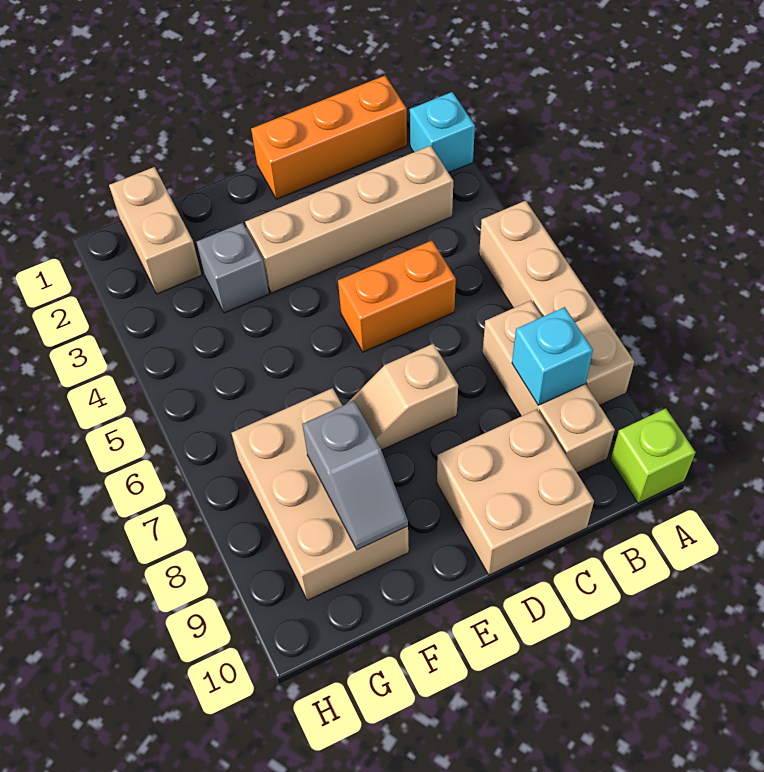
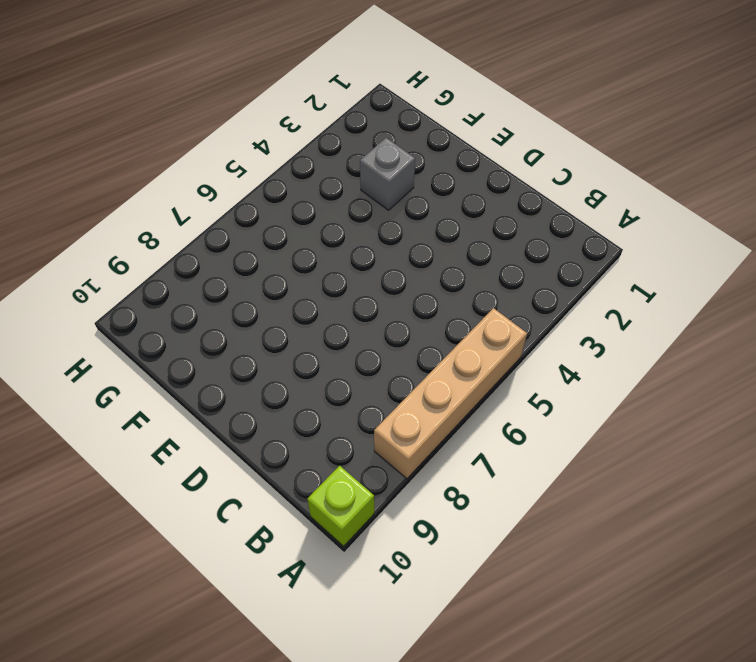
none -> cyan brick A2 level 1
none -> orange brick B1:D1 level 1
none -> tan brick B3:E3 level 1

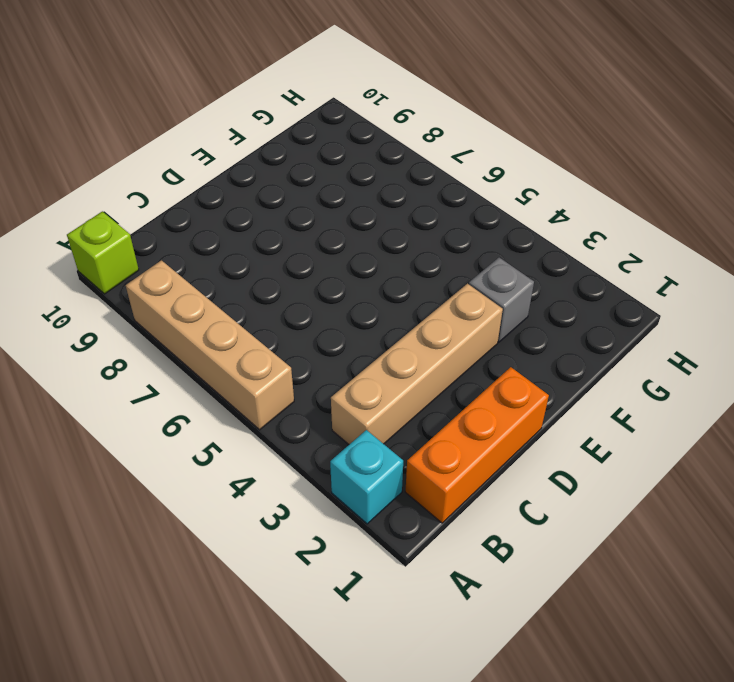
none -> tan brick B7:B9 level 1
none -> orange brick C5:D5 level 1
none -> tan brick C9:D10 level 1

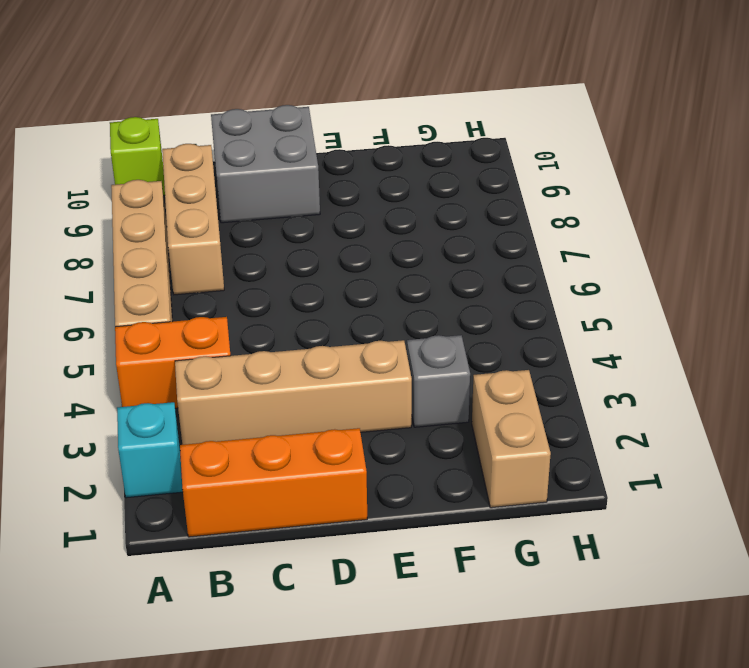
orange brick A4:B4 level 1 -> orange brick C5:D5 level 1
grey brick C9:D10 level 1 -> tan brick C9:D10 level 1
none -> tan slope D7:E7 level 1 top D
none -> tan brick F7:G9 level 1
none -> cyan brick B8 level 2

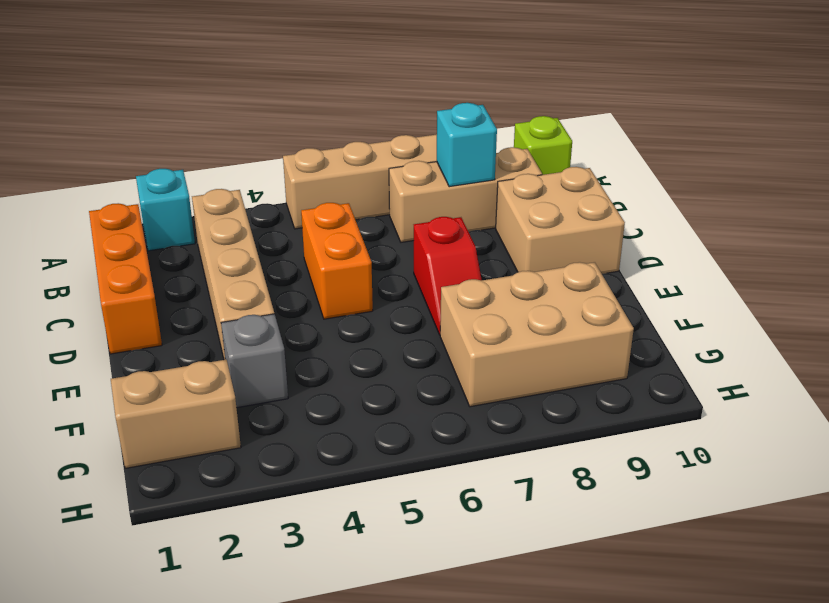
red slope D7:E7 level 1 top D -> tan slope D7:E7 level 1 top D
none -> grey slope F8:F9 level 2 top 8

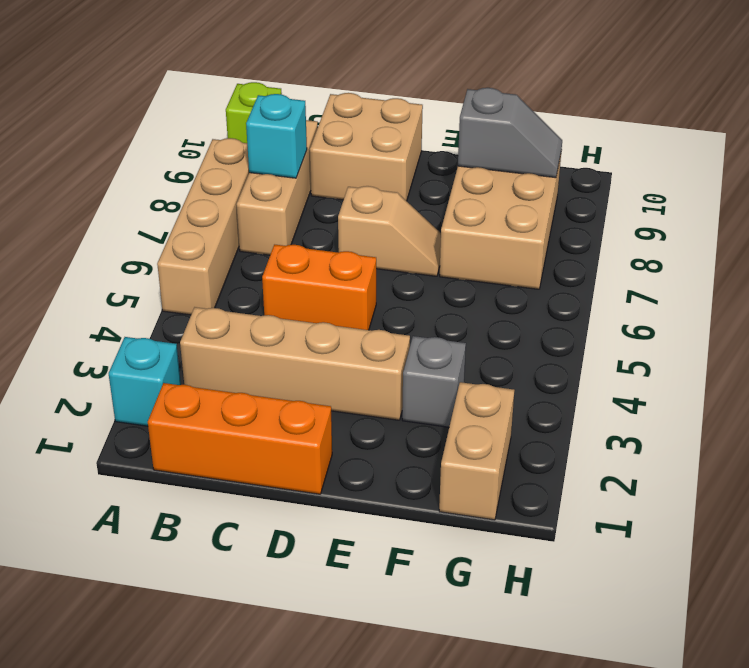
grey slope F9:G9 level 2 top F -> grey slope F8:F9 level 2 top 8

